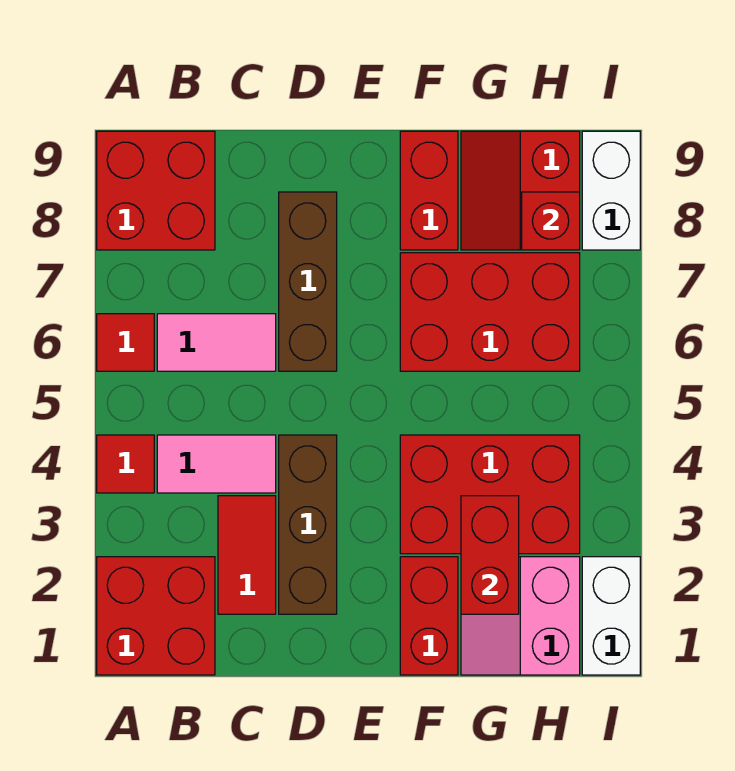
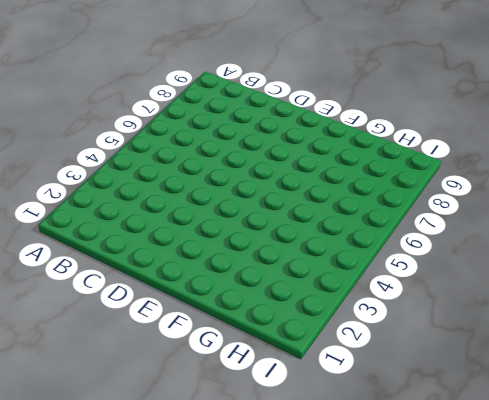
none -> red brick A1:B2 level 1
none -> red tile A4 level 1
none -> red tile A6 level 1

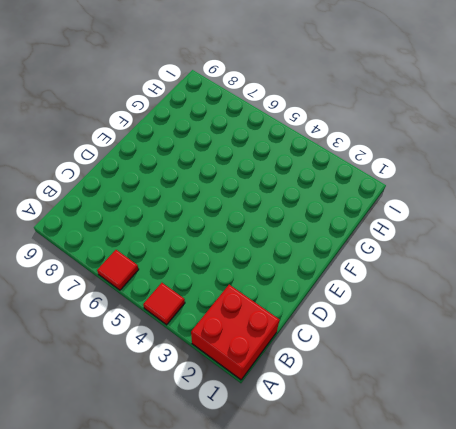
none -> red brick A8:B9 level 1
none -> pink tile B4:C4 level 1
none -> pink tile B6:C6 level 1

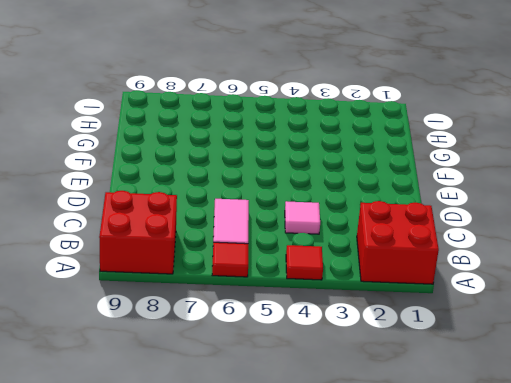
pink tile C4 level 1 -> pink tile B4:C4 level 1
none -> red tile C2:C3 level 1
none -> brown brick D2:D4 level 1
none -> brown brick D6:D8 level 1

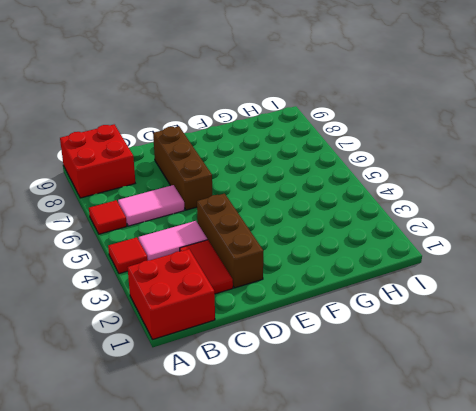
none -> red brick F1:F2 level 1
none -> red brick F3:H4 level 1
none -> red brick F6:H7 level 1

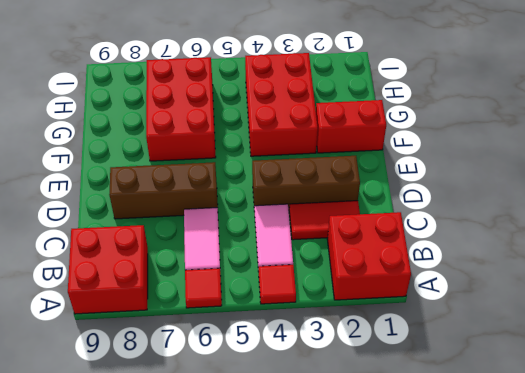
none -> red brick F8:F9 level 1
none -> pink slope G1:H2 level 1 top H
none -> red slope G8:H9 level 1 top H

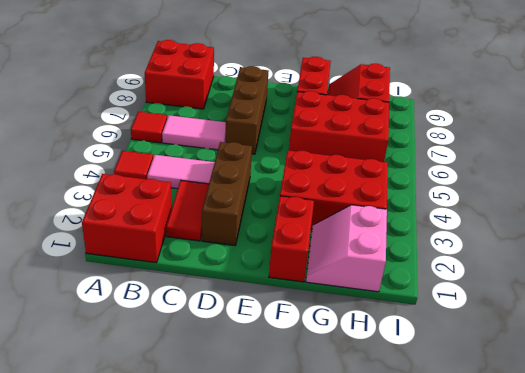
none -> white brick I1:I2 level 1
none -> white brick I8:I9 level 1
none -> red brick G2:G3 level 2

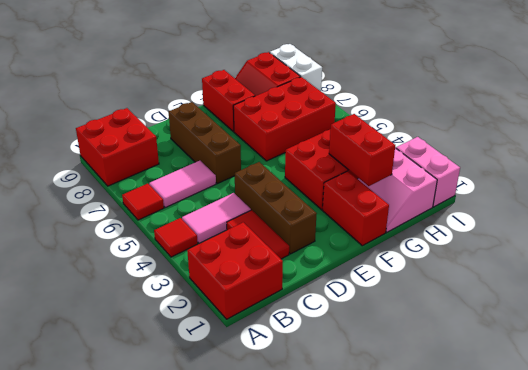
pink brick I1:I2 level 1 -> white brick I1:I2 level 1
none -> red brick H8 level 2

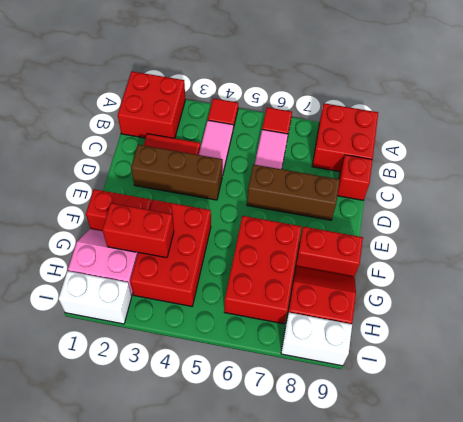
red brick C9 level 1 -> red brick H8 level 2

